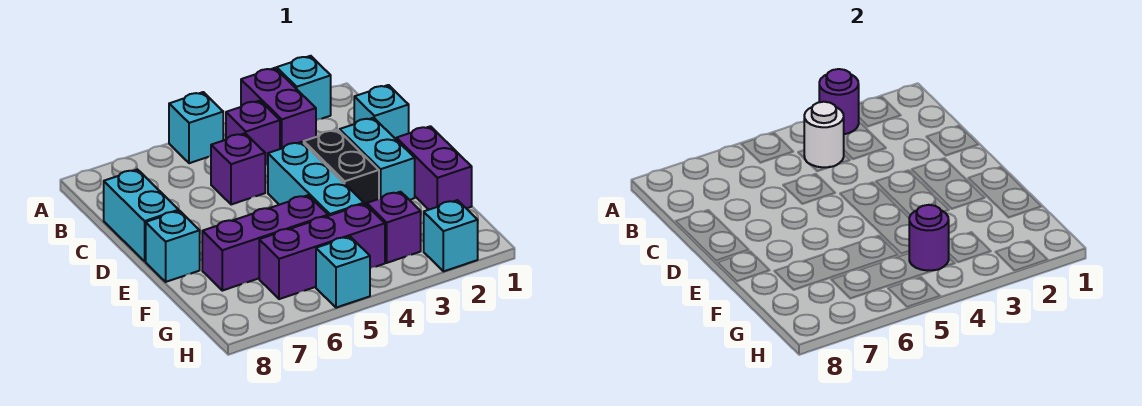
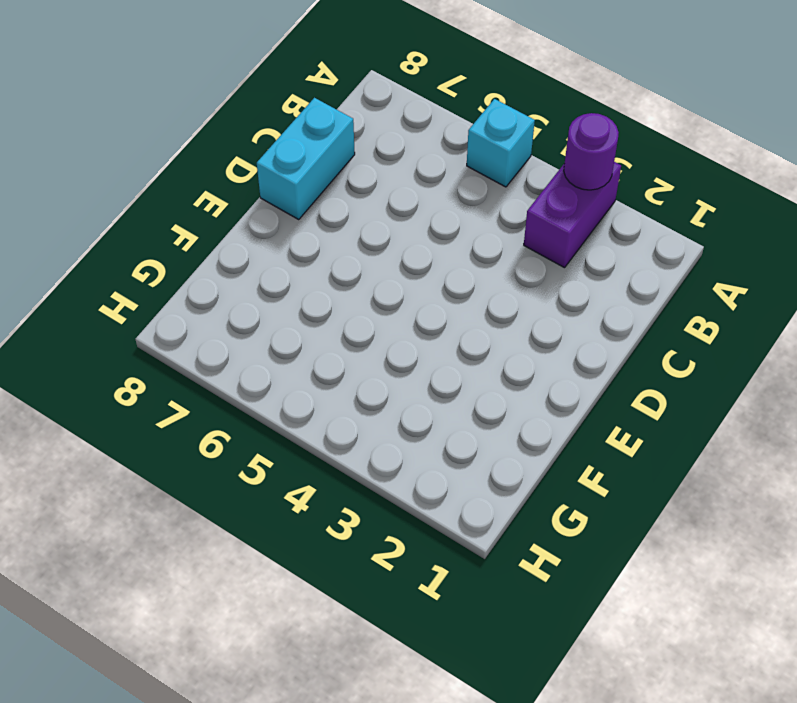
none -> cyan brick A2 level 1
none -> purple brick B4 level 1
none -> cyan brick C1 level 1

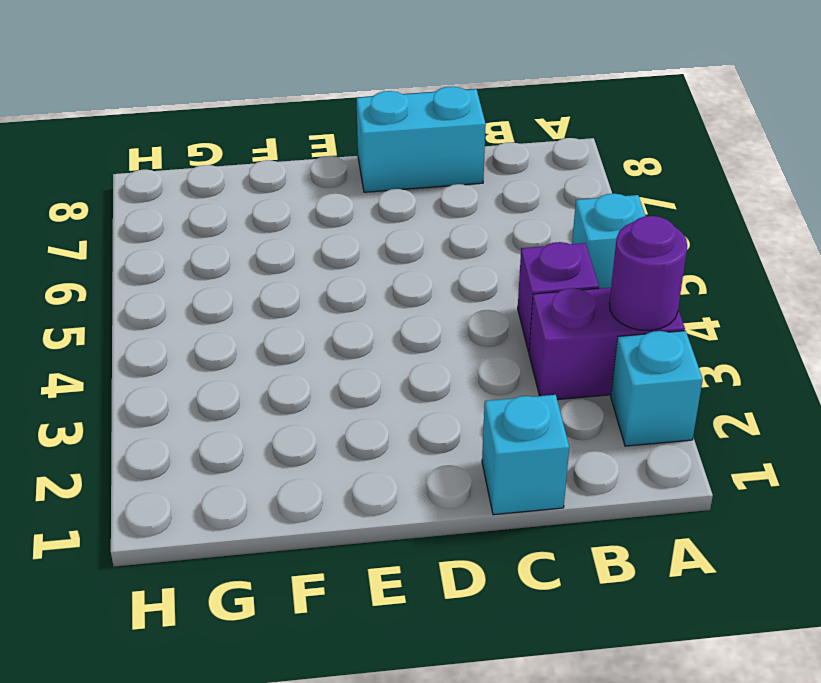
none -> purple brick C5 level 1
none -> cyan brick D2:E2 level 1
none -> black brick D3:E3 level 1

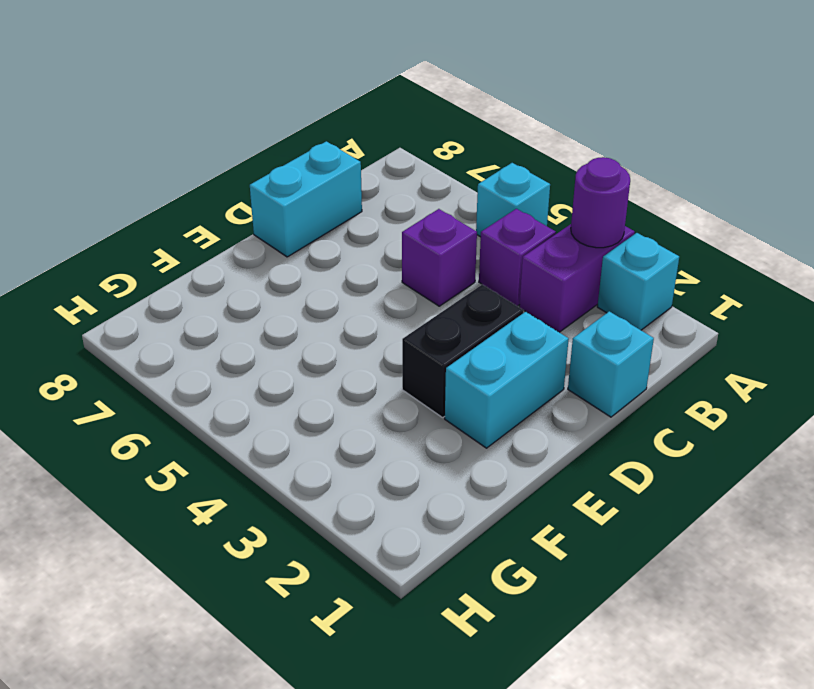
none -> cyan brick D4:F4 level 1
none -> purple brick E1:F1 level 1
none -> cyan brick E8 level 1

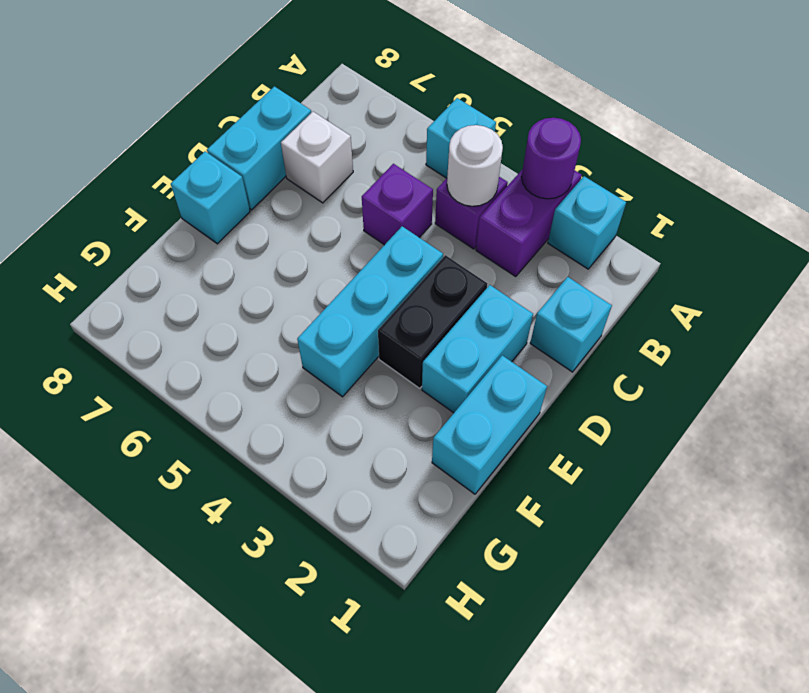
white brick C7 level 1 -> none
cyan brick E1:F1 level 1 -> purple brick E1:F1 level 1
none -> purple brick F5:F7 level 1
none -> purple brick G3 level 1
none -> purple brick G4:G6 level 1

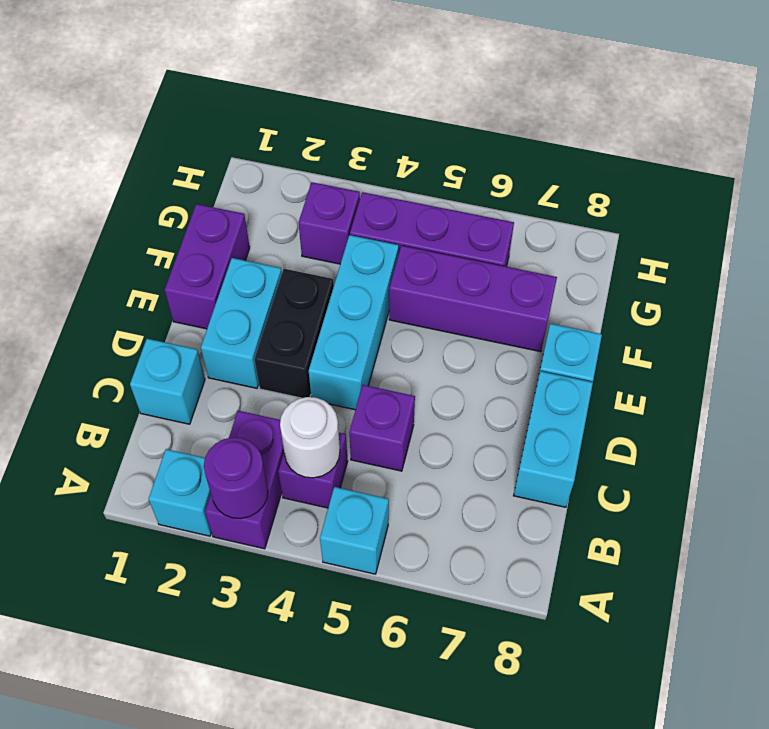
none -> cyan brick H2 level 1
none -> cyan brick H5 level 1
none -> purple round brick G4 level 2

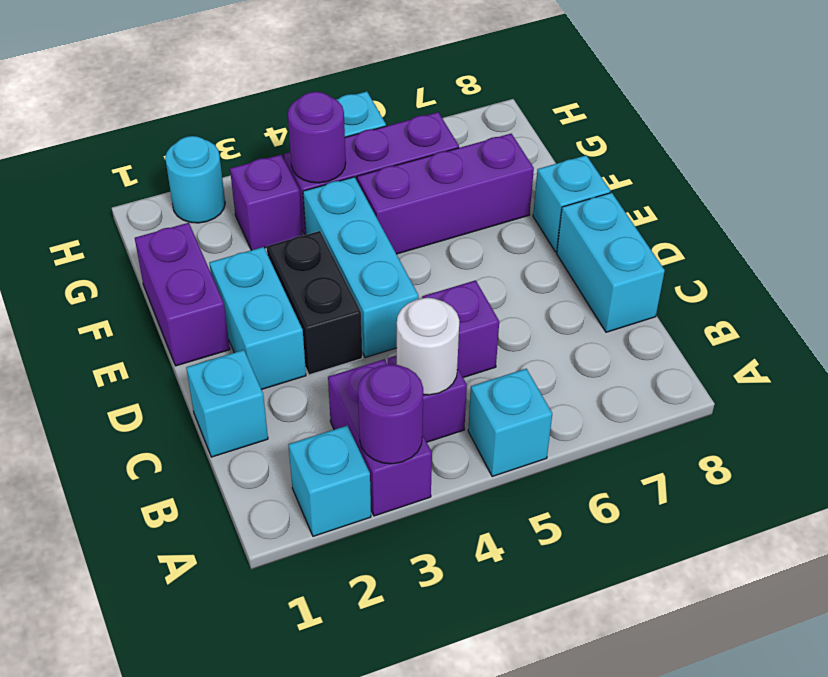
cyan round brick H2 level 1 -> cyan brick H2 level 1

